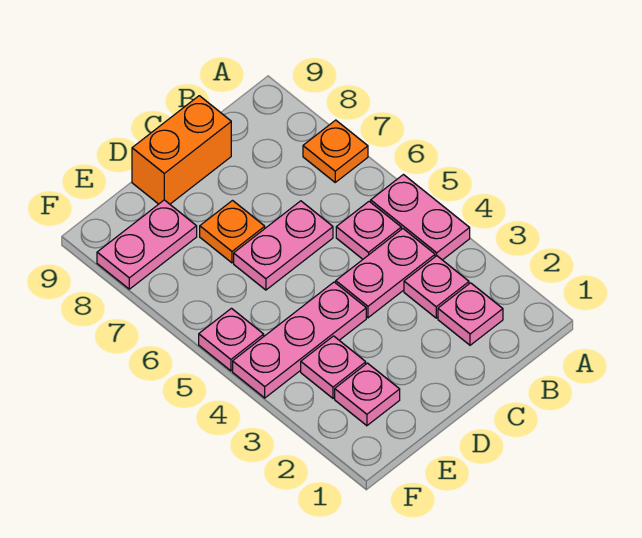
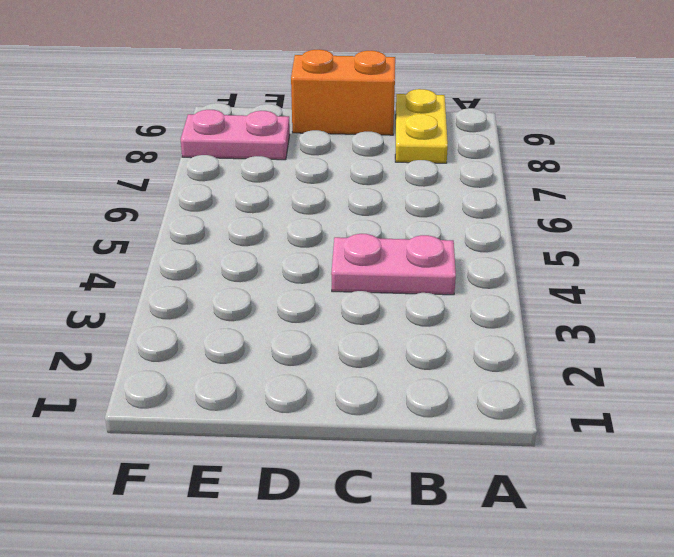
yellow plate B8:B9 level 1 -> none
none -> pink plate A4:A5 level 1
none -> orange plate A7 level 1
none -> pink plate B2 level 1

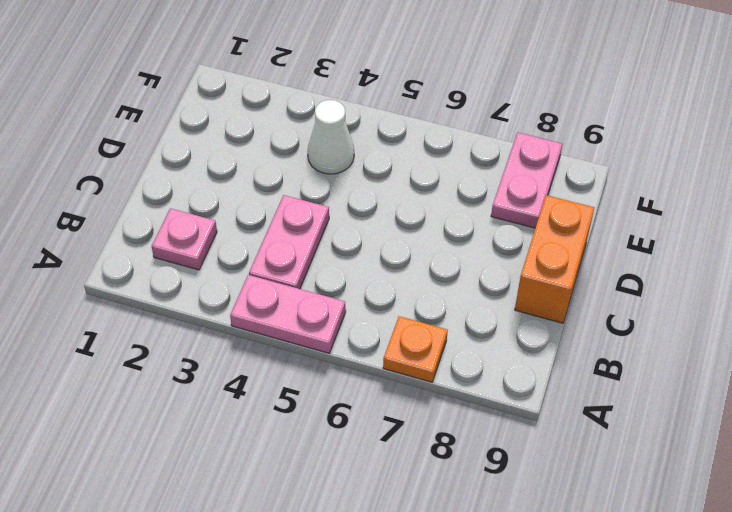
white cone E4 level 1 -> pink plate D4:F4 level 1
none -> pink plate B3 level 1
none -> pink plate B5 level 1
none -> pink plate C6:D6 level 1

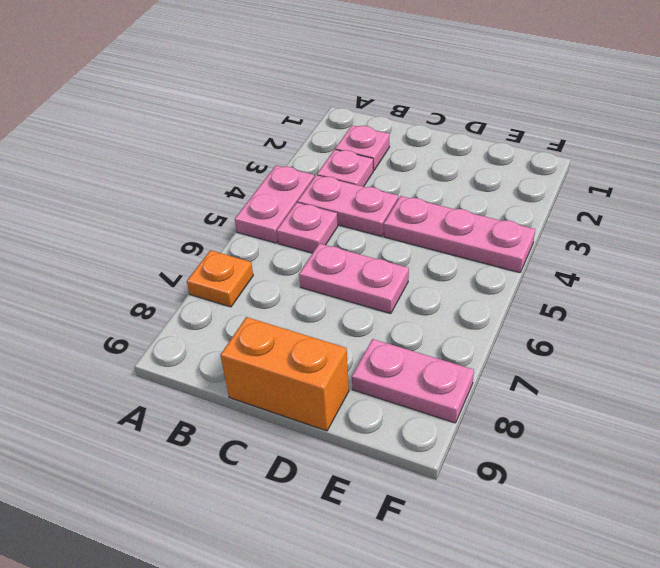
none -> orange plate D7 level 1
none -> pink plate E2 level 1
none -> pink plate E3 level 1

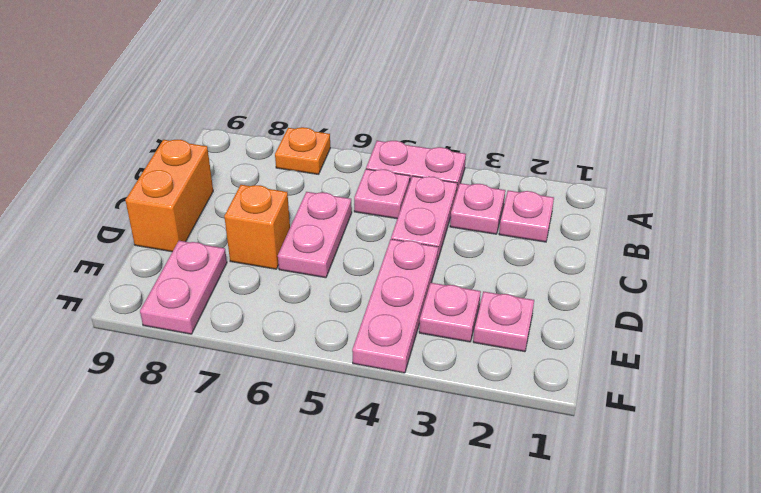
orange brick D7 level 1 -> orange plate D7 level 1
none -> pink plate F5 level 1

